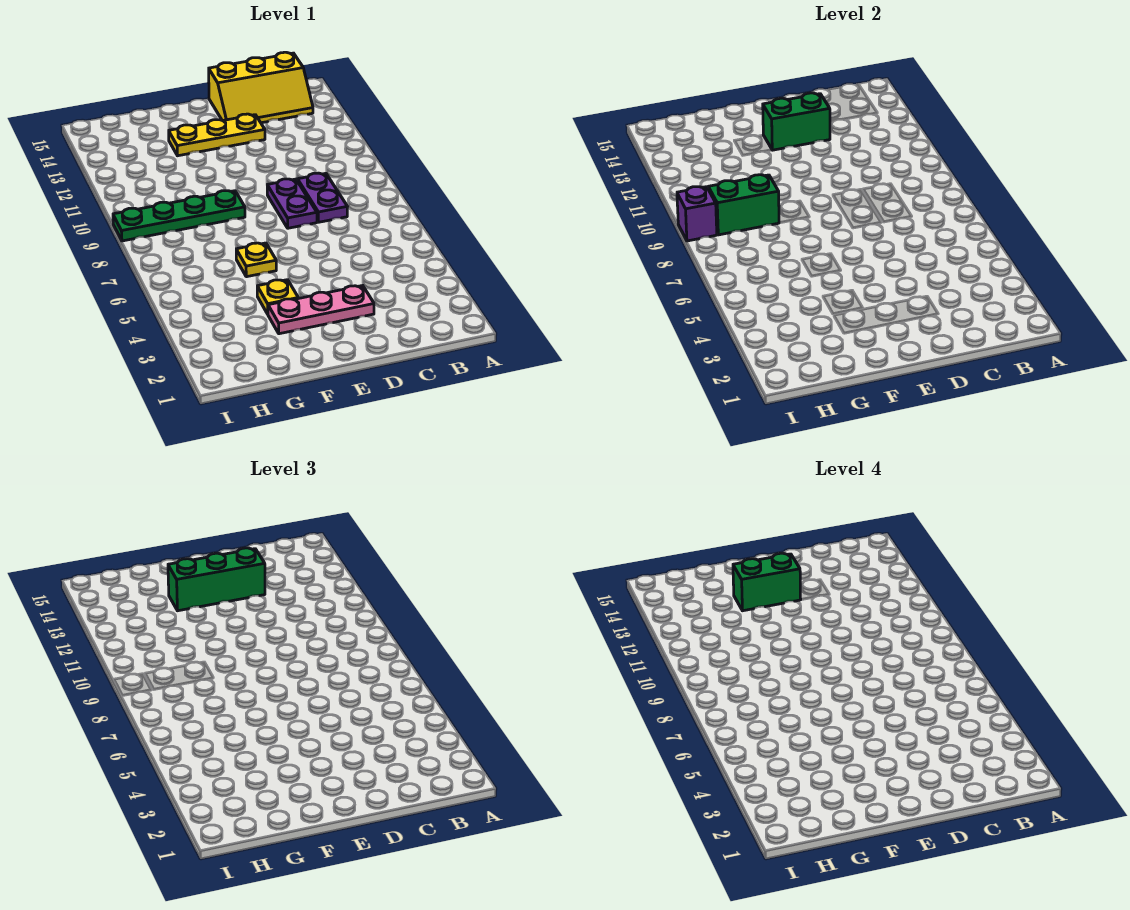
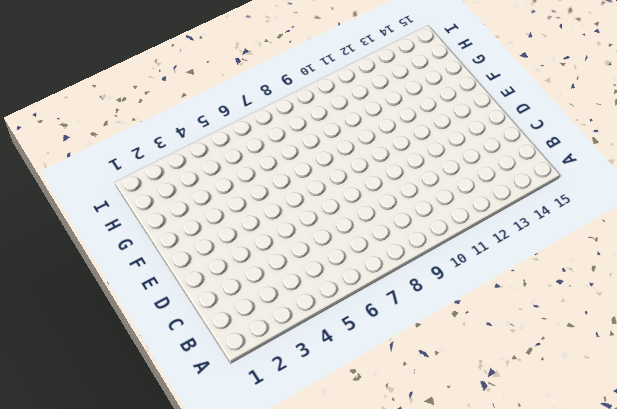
none -> yellow slope B14:D15 level 1 top 15
none -> purple plate C8:C9 level 1
none -> pink plate D3:F3 level 1

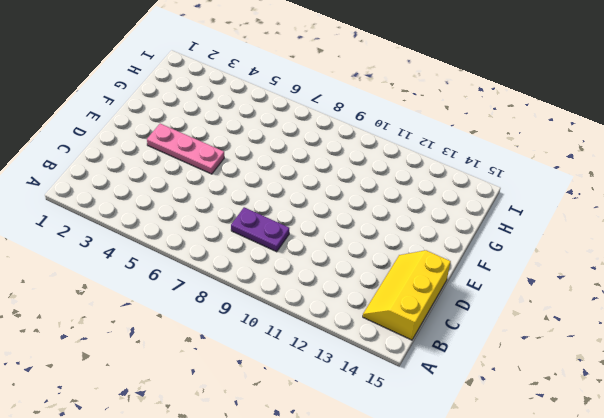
pink plate E3:E5 level 1 -> pink plate D3:F3 level 1
none -> purple plate D8:D9 level 1
none -> yellow plate D13:F13 level 1
none -> yellow plate F4 level 1

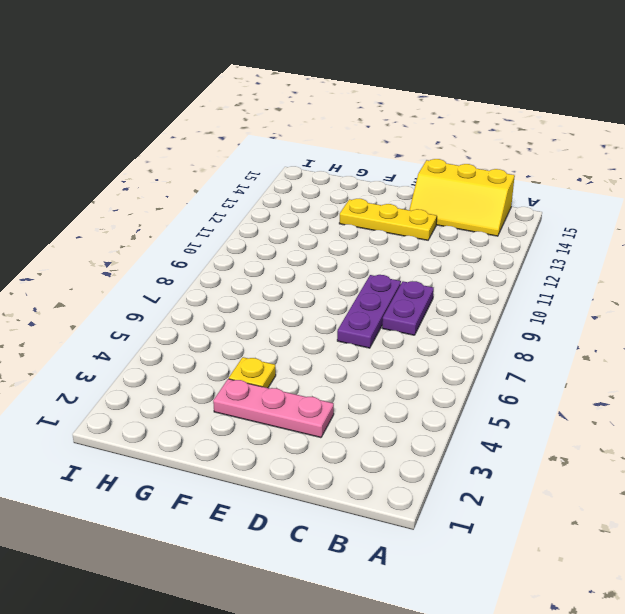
purple plate D7:D9 level 1 -> purple plate D8:D9 level 1
none -> yellow plate F6 level 1
none -> green plate F9:I9 level 1
none -> green brick D13:E13 level 2

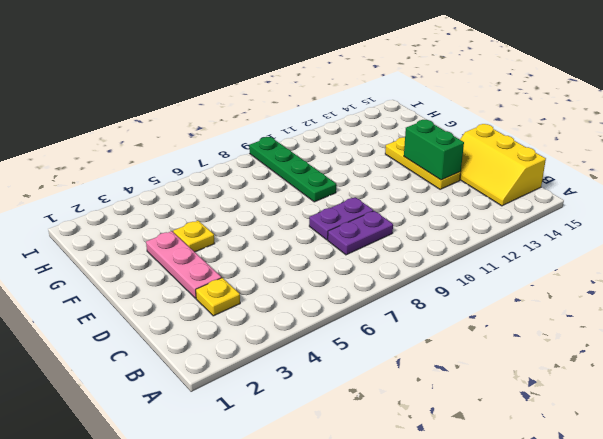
yellow plate C3 level 1 -> yellow plate F6 level 1
none -> green brick G9:H9 level 2
none -> purple brick I9 level 2
none -> green brick D13:F13 level 3

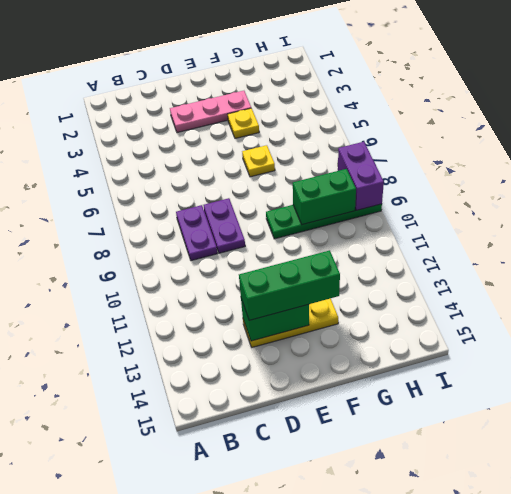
purple brick I8:I9 level 2 -> purple brick I9 level 2
none -> yellow slope B14:D15 level 1 top 15
none -> green brick E13:F13 level 4

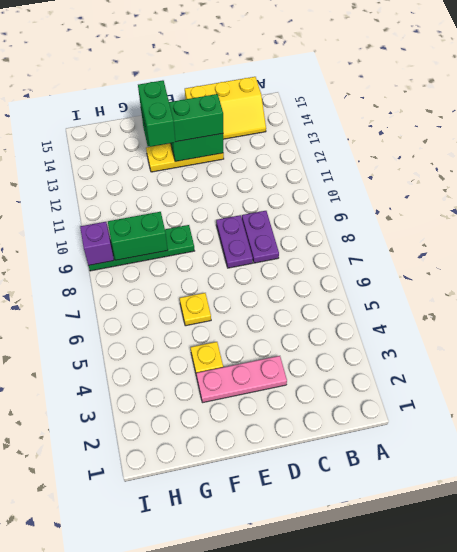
green brick F12:F13 level 4 -> green brick E13:F13 level 4

